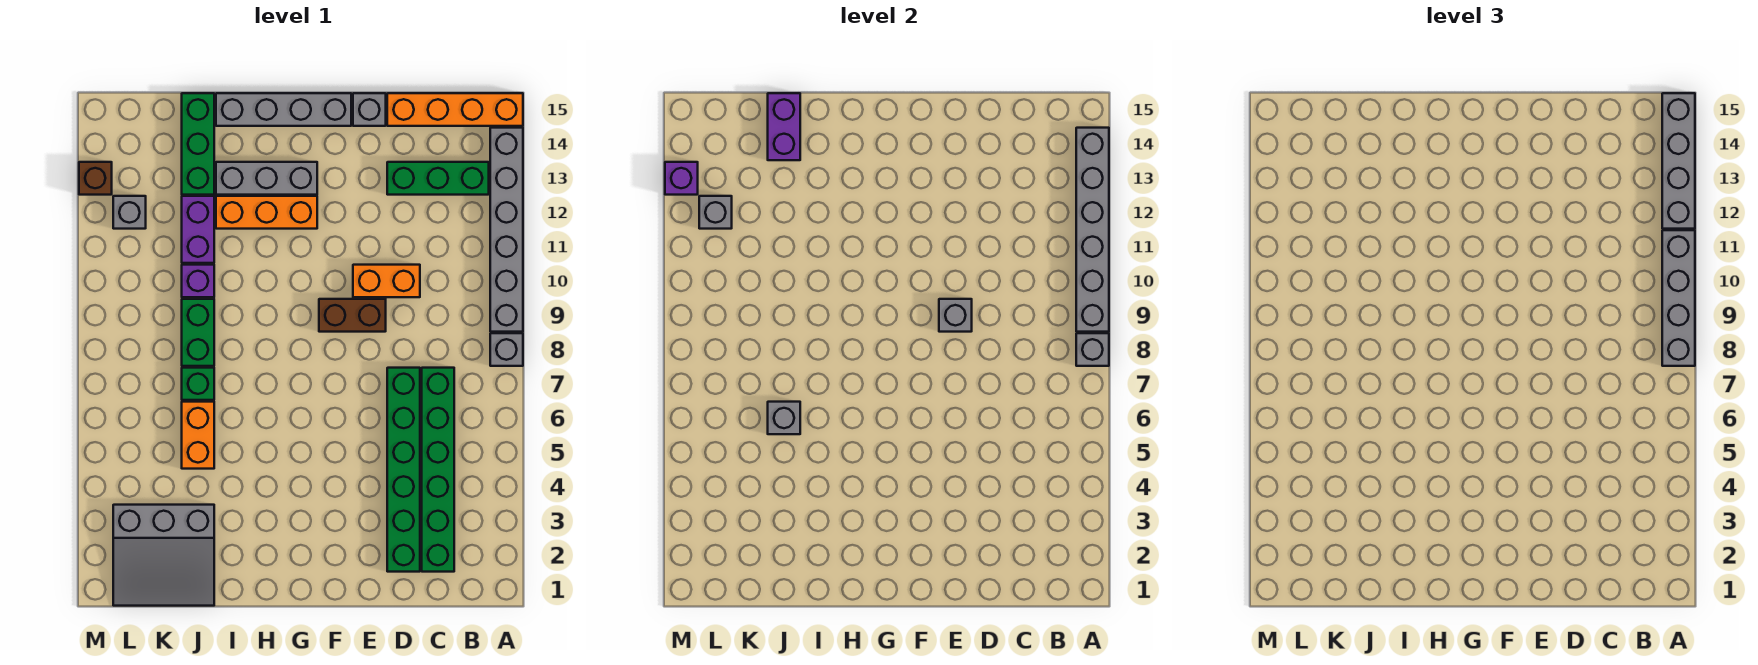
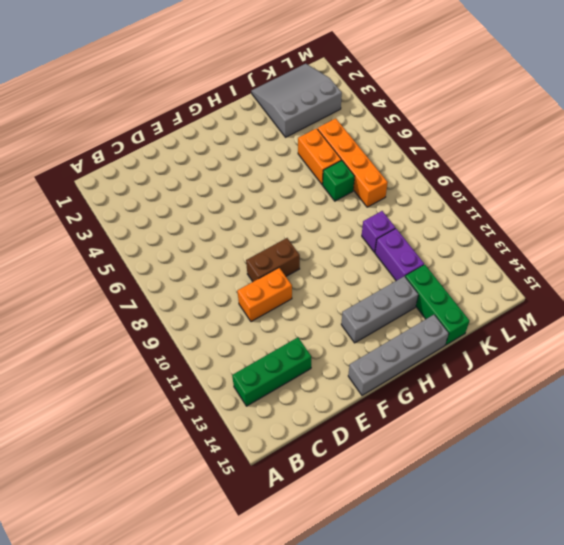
orange brick K5:K8 level 1 -> orange brick A15:D15 level 1
none -> grey brick A8 level 1
none -> grey brick A9:A14 level 1
none -> green brick C2:C7 level 1
none -> green brick D2:D7 level 1

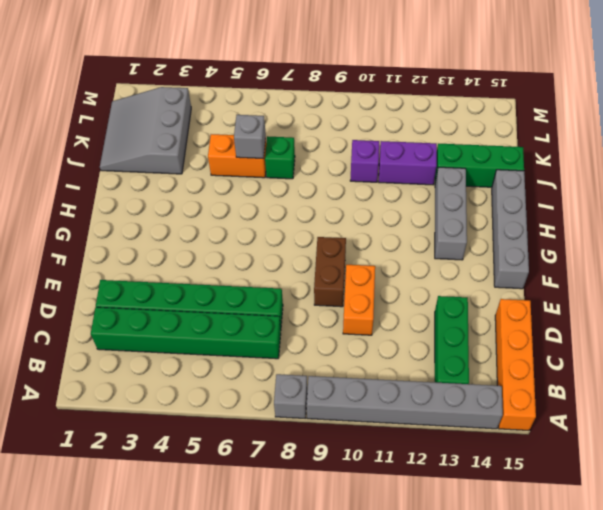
none -> grey brick E15 level 1
none -> orange brick G12:I12 level 1
none -> green brick J8:J9 level 1
none -> grey brick L12 level 1

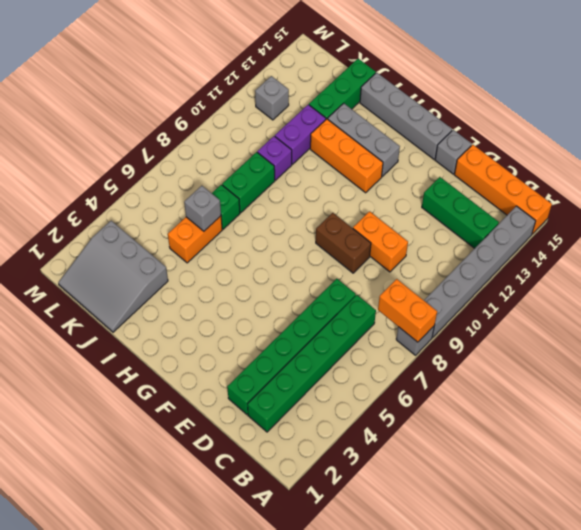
orange brick A8:B8 level 2 -> grey brick A8 level 2
none -> brown brick M13 level 1
none -> grey brick A9:A14 level 2
none -> grey brick E9 level 2
none -> purple brick J14:J15 level 2

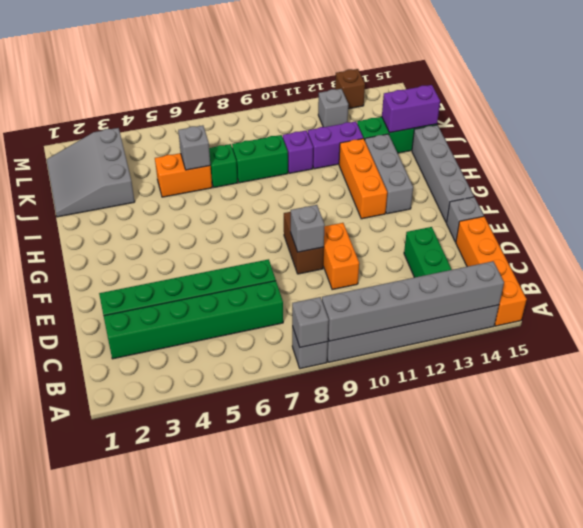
none -> grey brick L12 level 2
none -> purple brick M13 level 2
none -> grey brick A8:A11 level 3
none -> grey brick A12:A15 level 3

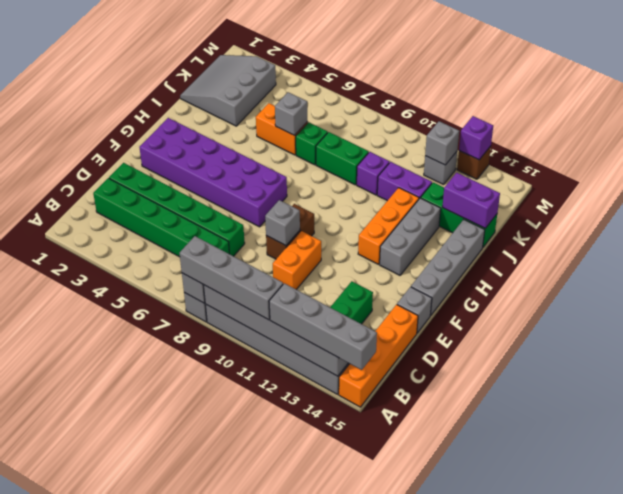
purple brick F2:G7 level 1 -> none

